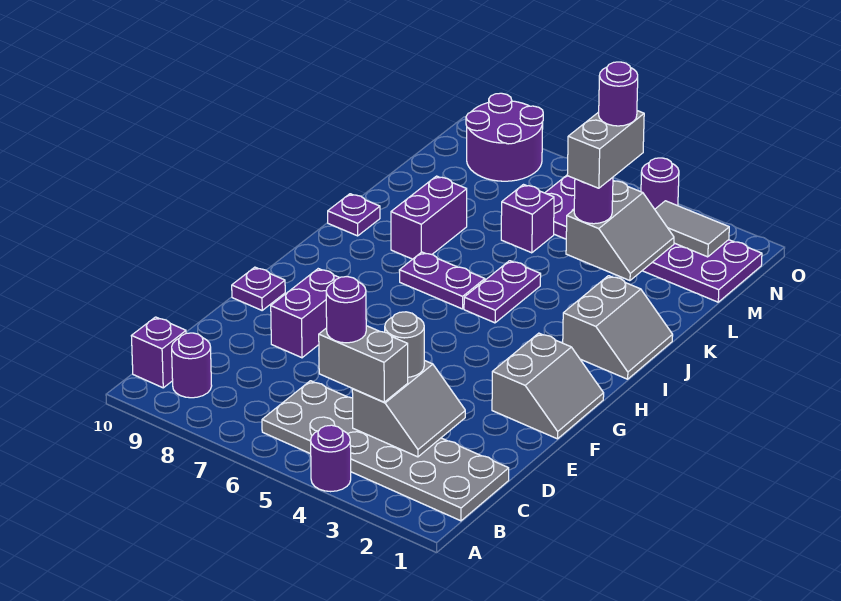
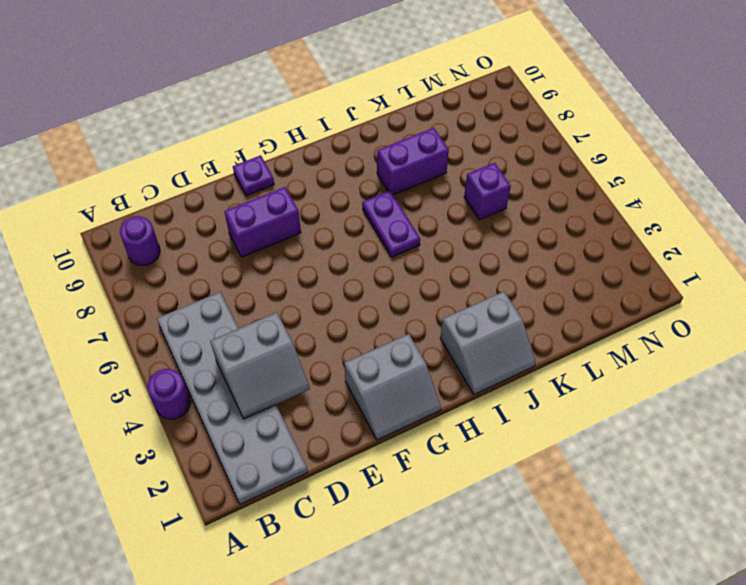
none -> purple brick B10 level 1
none -> purple plate I5:J5 level 1
none -> purple plate J10 level 1

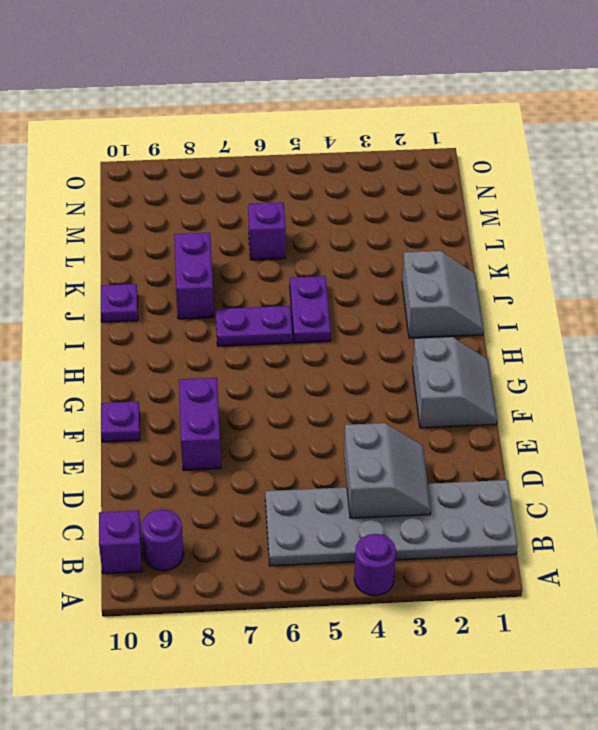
none -> purple plate M1:N6 level 1
none -> purple round brick N8:O9 level 1
none -> purple round brick O4 level 1

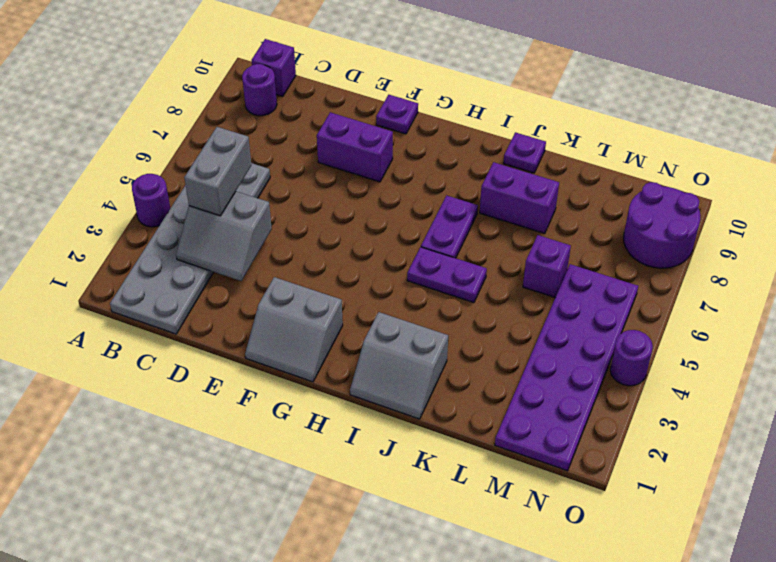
none -> grey slope L3:M4 level 2 top 4
none -> grey tile N2:N3 level 2
none -> grey round brick D4 level 3

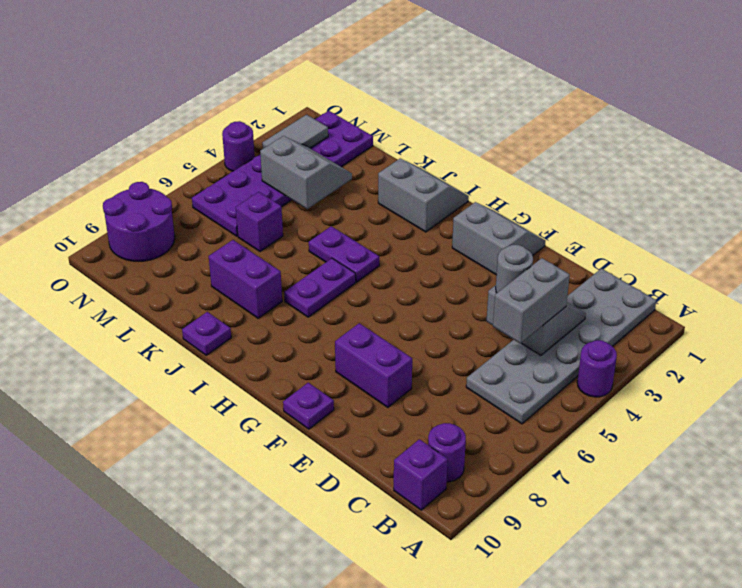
none -> purple round brick L4 level 3
none -> purple round brick C5 level 4
none -> grey brick L4:M4 level 4

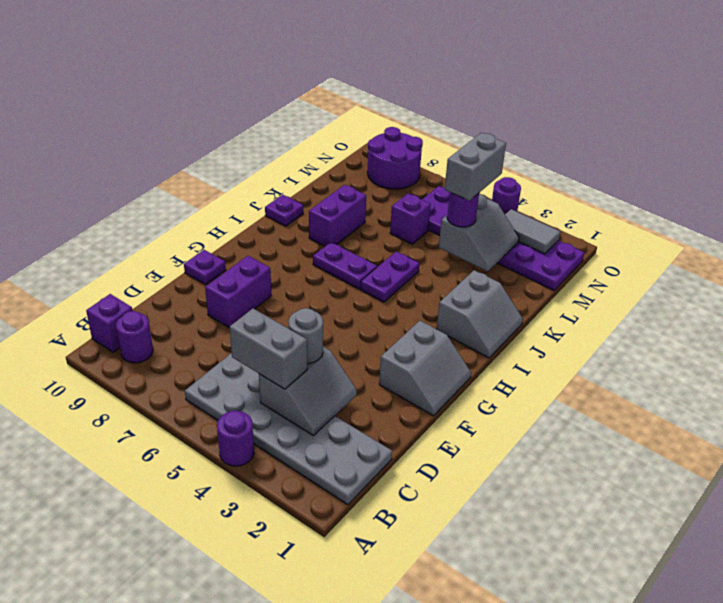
none -> purple round brick C5 level 4
none -> purple round brick M4 level 5

